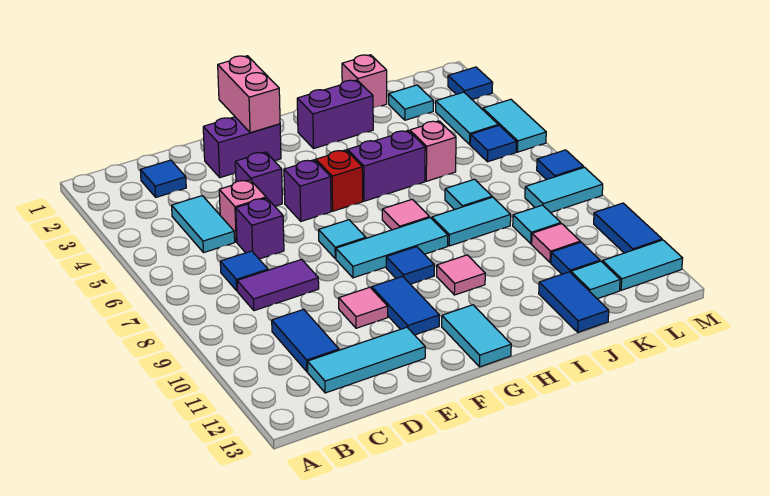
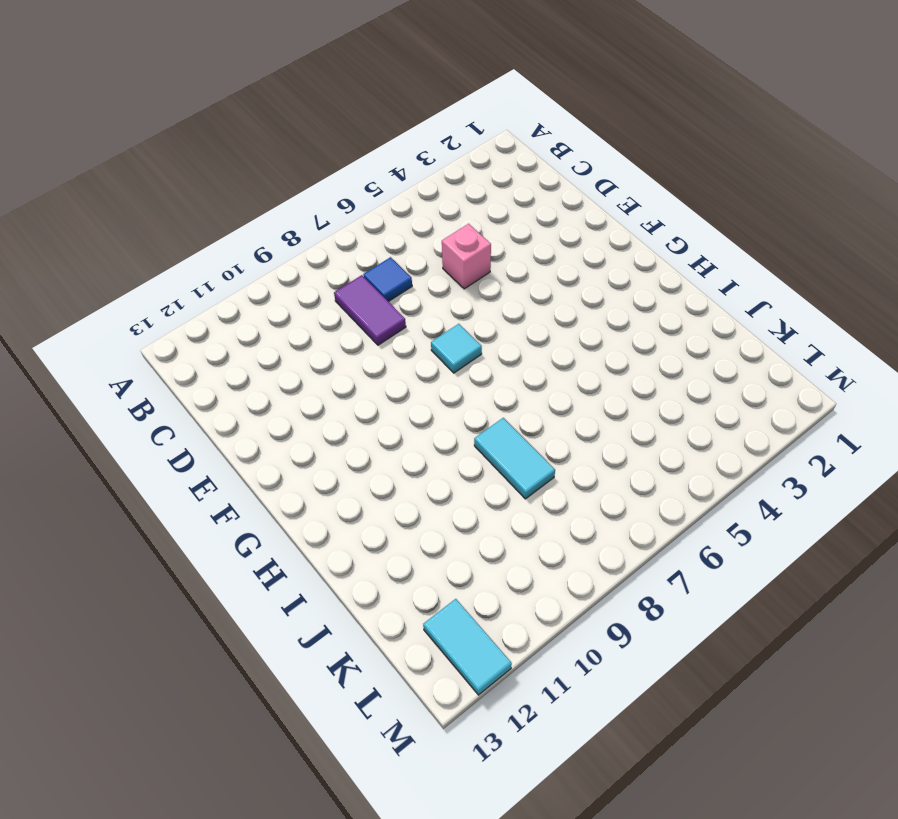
none -> blue tile C2 level 1
none -> cyan tile C4:C5 level 1
none -> blue tile C10:C11 level 1
none -> cyan tile C12:E12 level 1

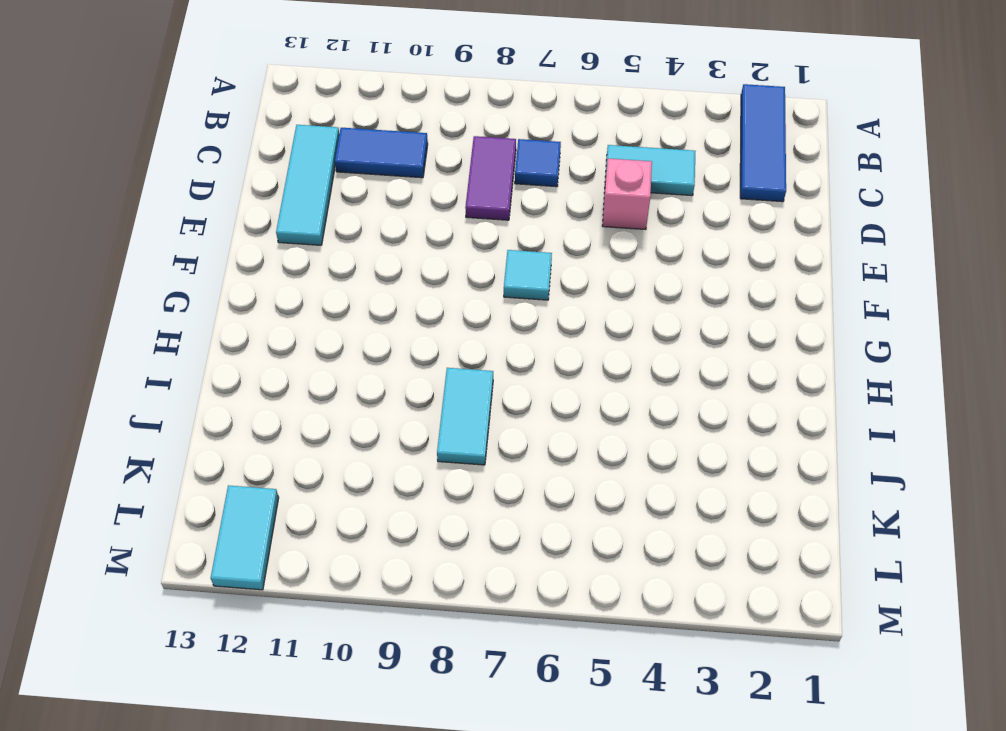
blue tile A2:C2 level 1 -> blue tile C2 level 1
none -> purple brick D6 level 1
none -> purple brick E2:F2 level 1
none -> purple brick E4 level 1
none -> pink tile E10 level 1

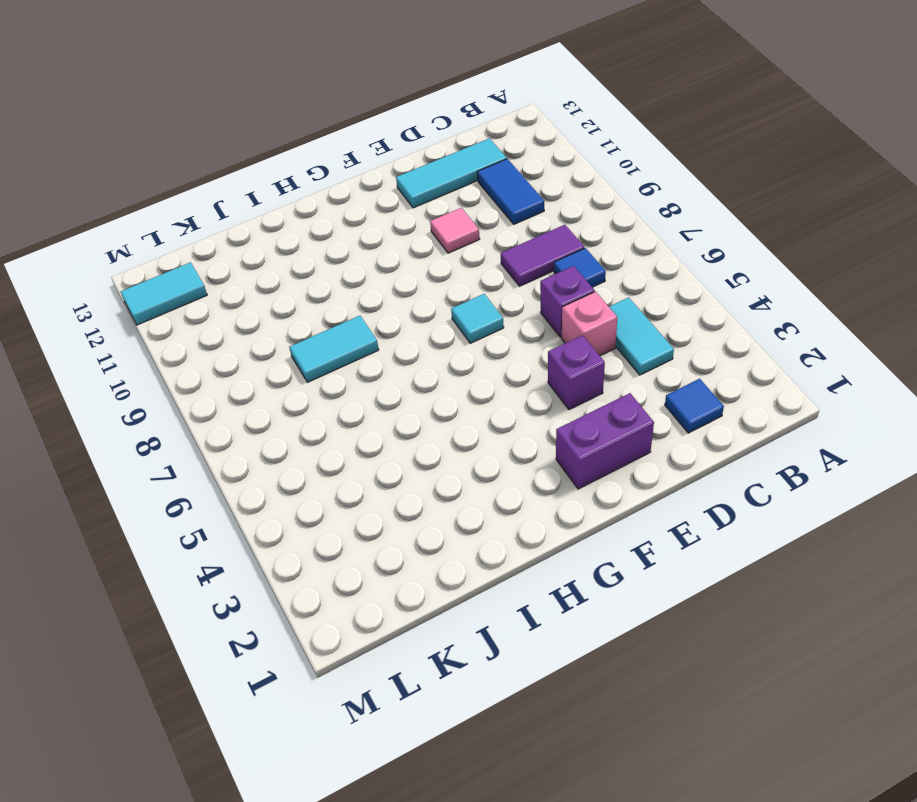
none -> purple brick F5 level 1
none -> cyan tile F8:H8 level 1
none -> blue tile F10:F11 level 1
none -> red brick G5 level 1

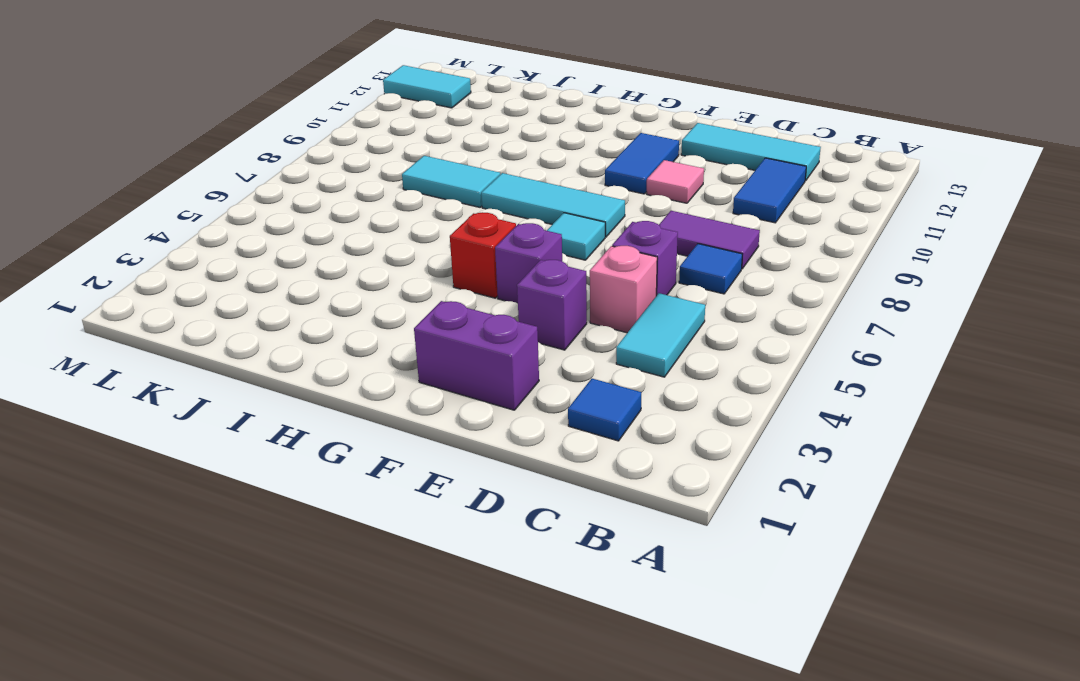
none -> blue tile G9 level 1
none -> cyan tile G12:G13 level 1
none -> purple brick H2:I2 level 1
none -> purple brick H5:I5 level 1

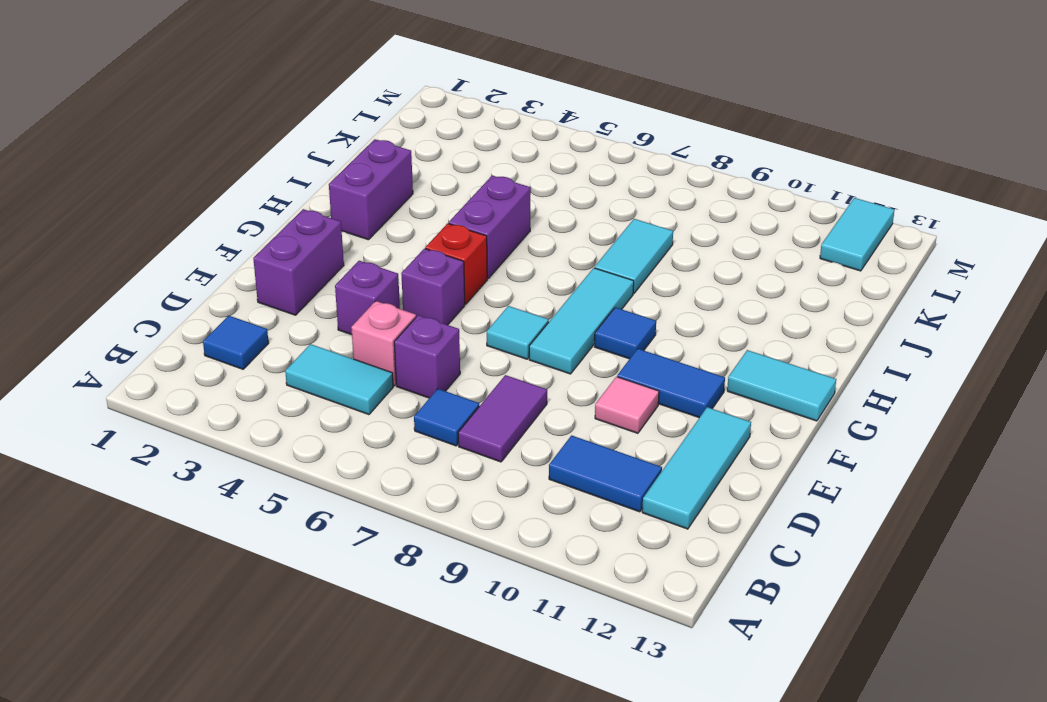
none -> pink tile H7 level 1
none -> pink tile H10 level 1
none -> pink brick J1 level 1
none -> pink brick J5 level 1

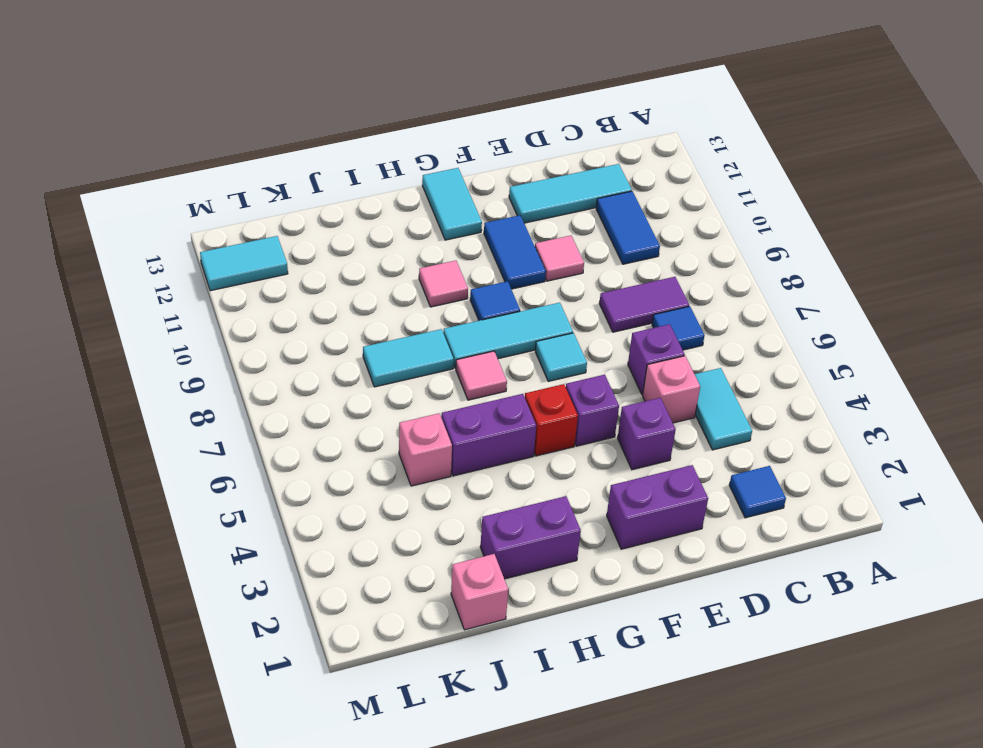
none -> cyan tile J7 level 1
none -> blue tile J12:J13 level 1
none -> cyan tile K2 level 1
none -> cyan tile K9 level 1

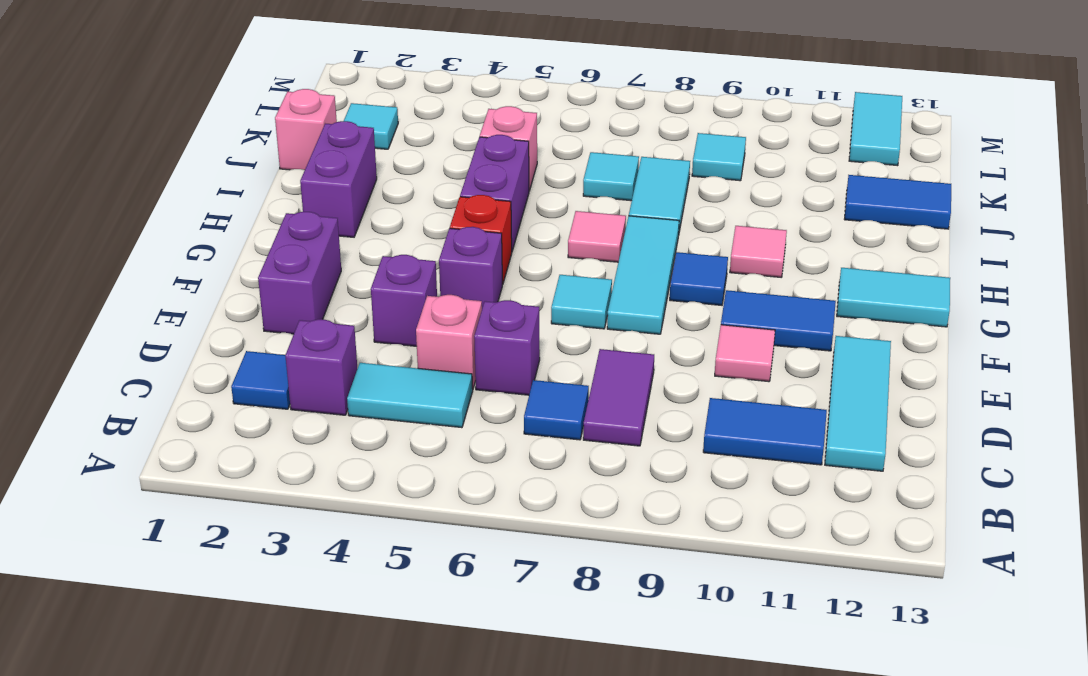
purple brick C3 level 1 -> none
none -> pink tile K10 level 1
none -> blue tile K11 level 1
none -> cyan tile K12 level 1
none -> cyan tile L3:L4 level 1

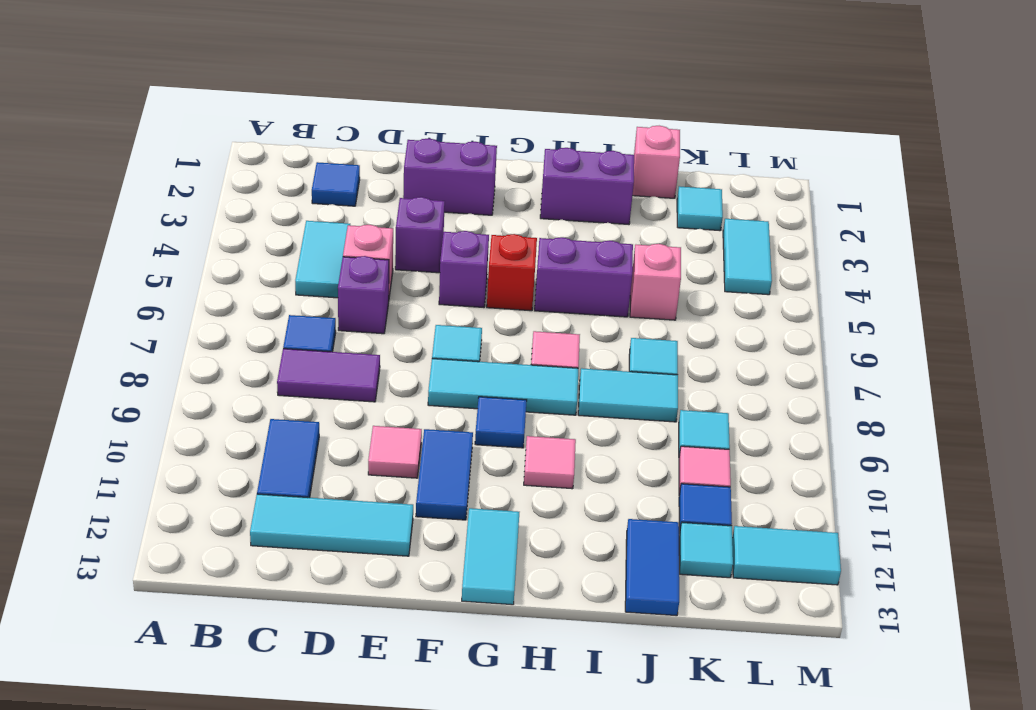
none -> blue tile L5 level 1
none -> cyan tile L8:M8 level 1
none -> blue tile M2 level 1
none -> cyan tile M4:M5 level 1

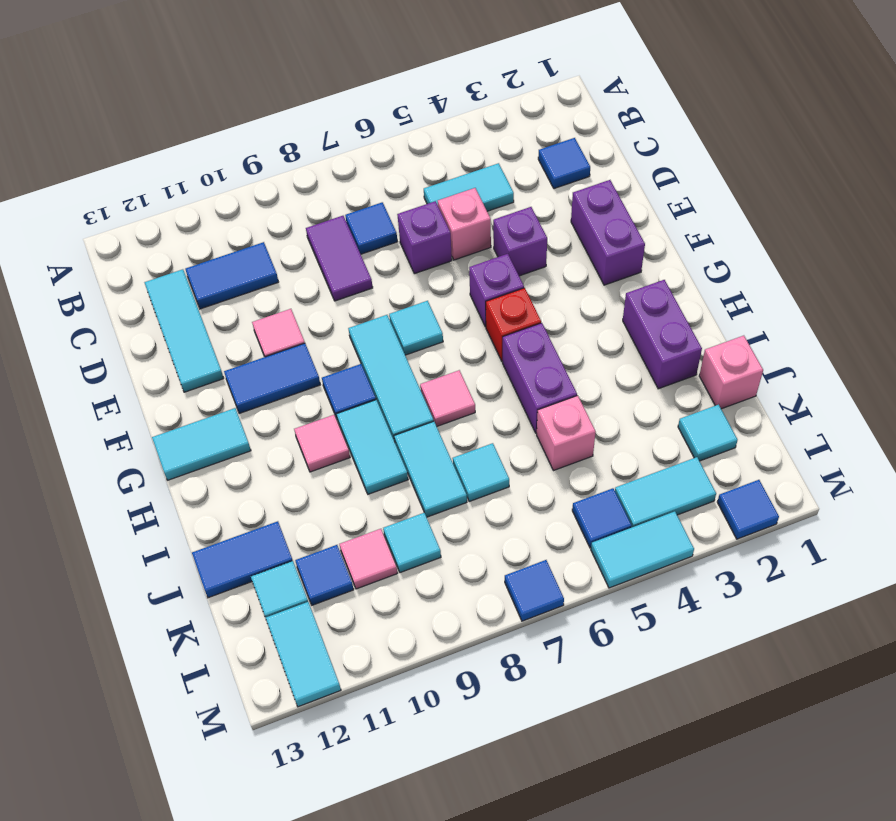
cyan tile H9:I9 level 1 -> cyan tile L8:M8 level 1
none -> blue tile M10:M11 level 1
none -> pink brick F1:F2 level 2

